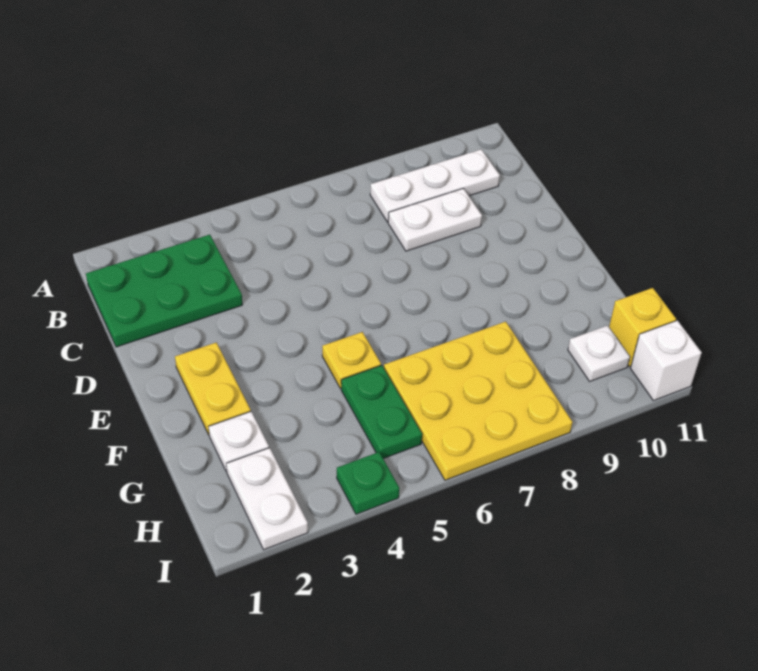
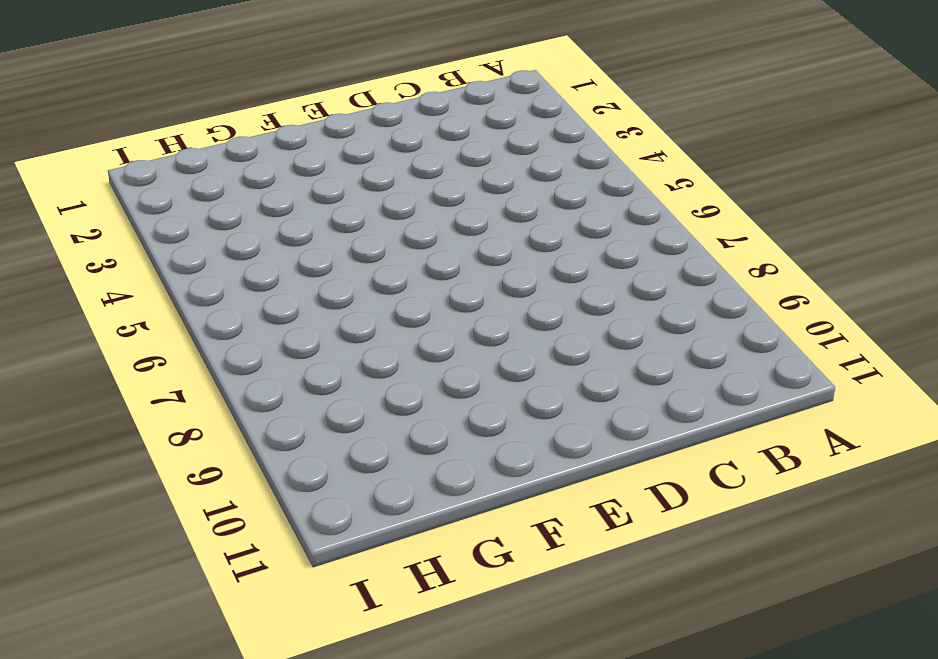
none -> green plate B1:C3 level 1
none -> white plate B8:B10 level 1
none -> white plate C8:C9 level 1

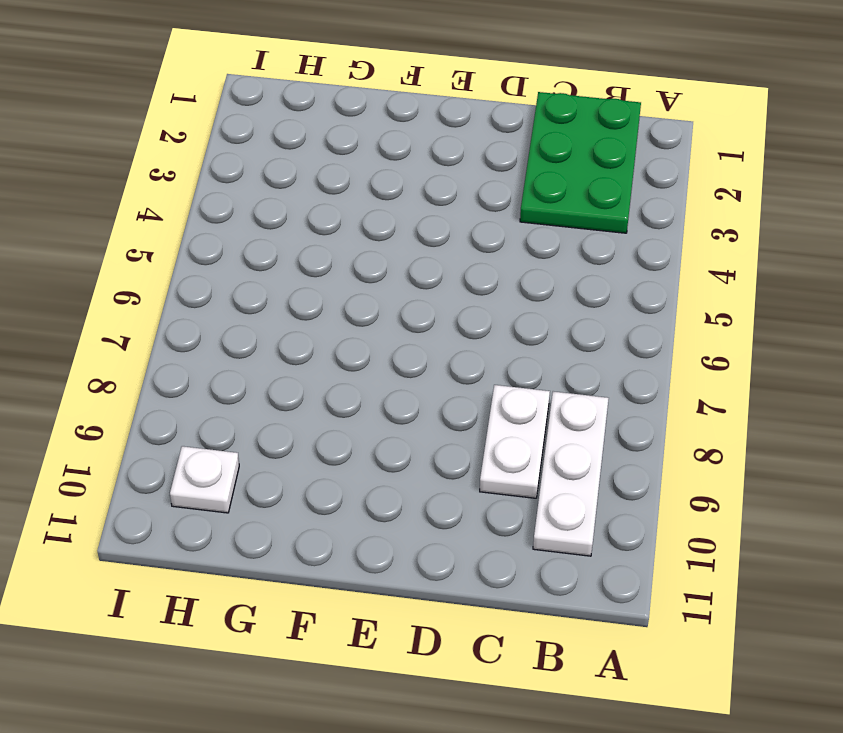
none -> yellow plate E2:F2 level 1
none -> yellow plate F5 level 1
none -> white plate G2 level 1

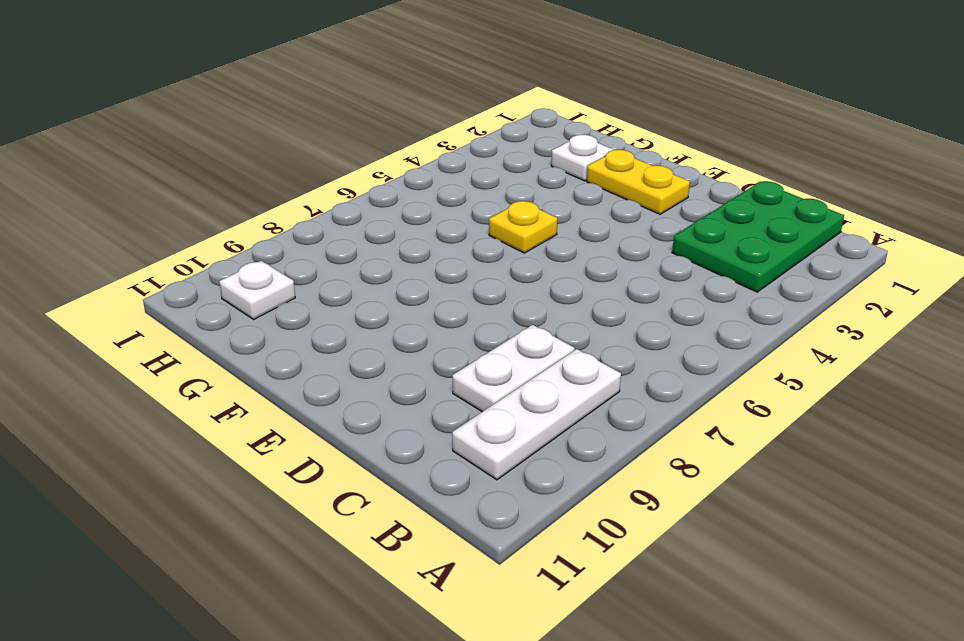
none -> green plate G5:H5 level 1
none -> yellow plate G6:I8 level 1
none -> white plate H2:I2 level 1

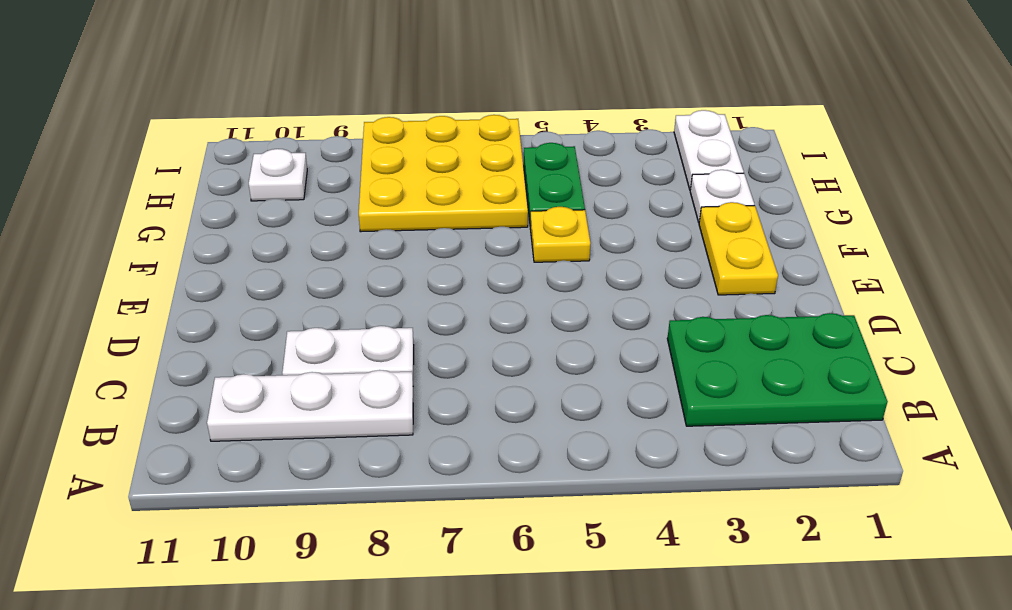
none -> yellow brick H11 level 1
none -> green plate I4 level 1
none -> white brick I11 level 1

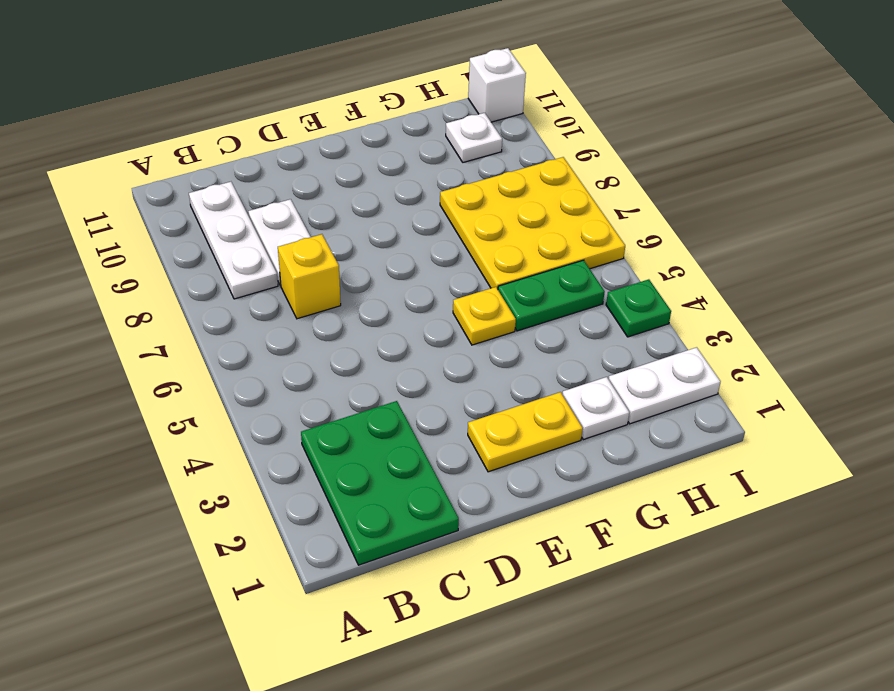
yellow brick C7 level 1 -> yellow brick H11 level 1

